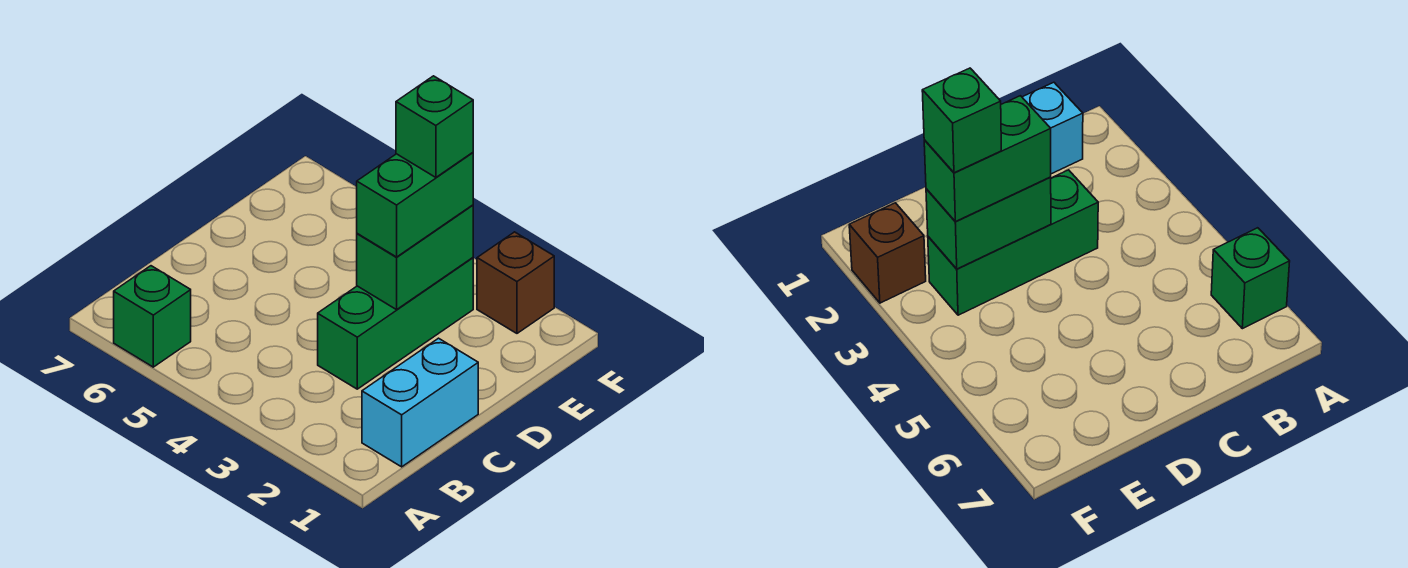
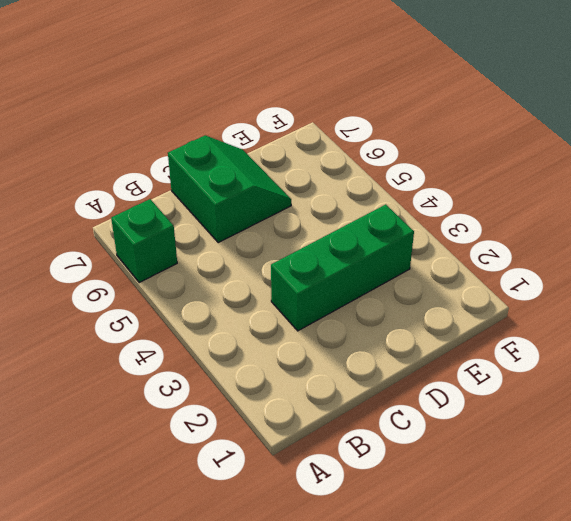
green slope C6:D7 level 1 top C -> none
none -> cyan brick B1:C1 level 1
none -> brown brick F2 level 1

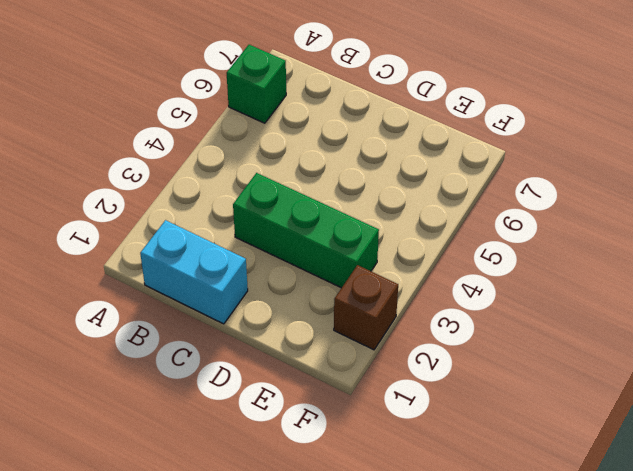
none -> green brick D3:E3 level 2
none -> green brick D3:E3 level 3

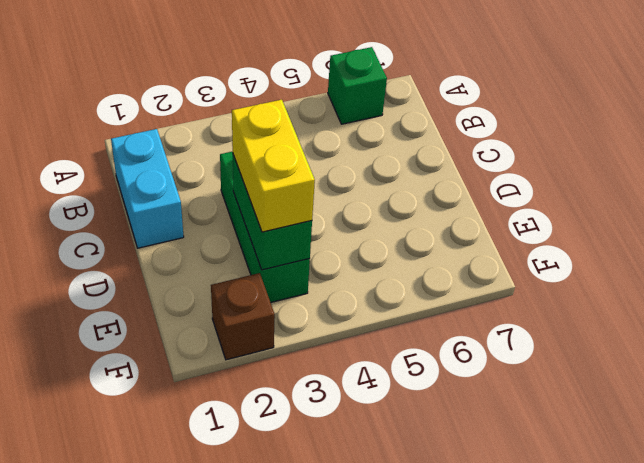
yellow brick D3:E3 level 3 -> green brick D3:E3 level 3
none -> green brick E3 level 4

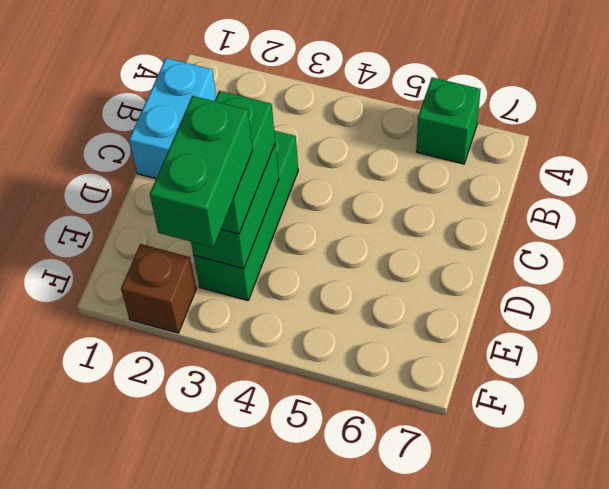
green brick E3:F3 level 4 -> green brick E3 level 4

